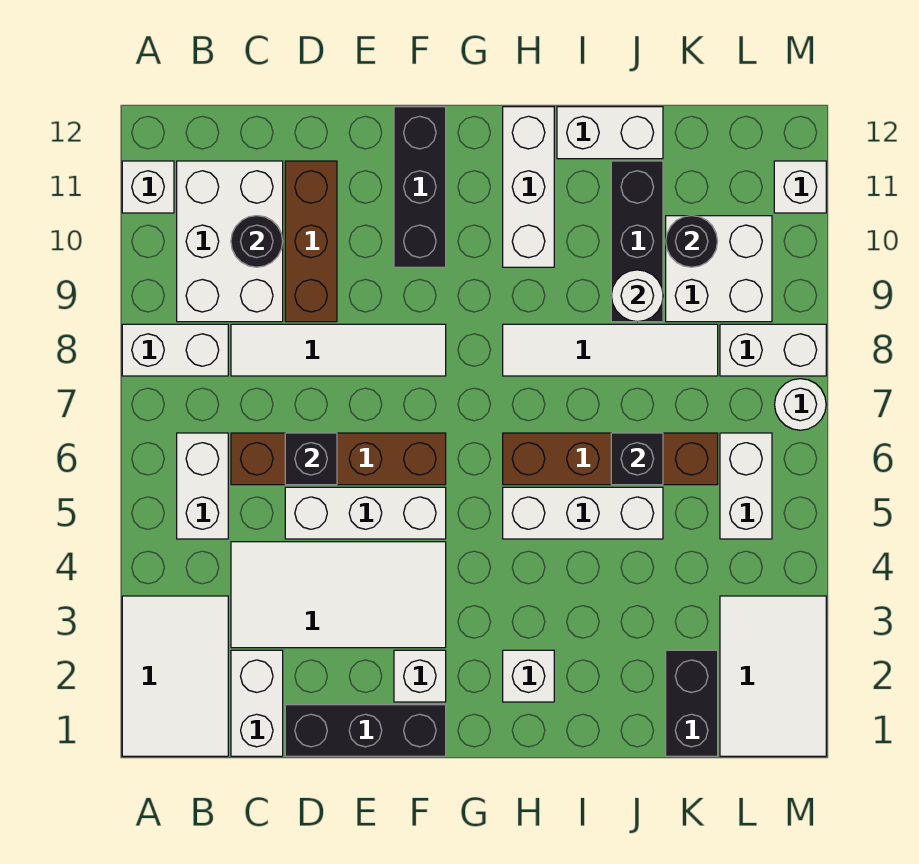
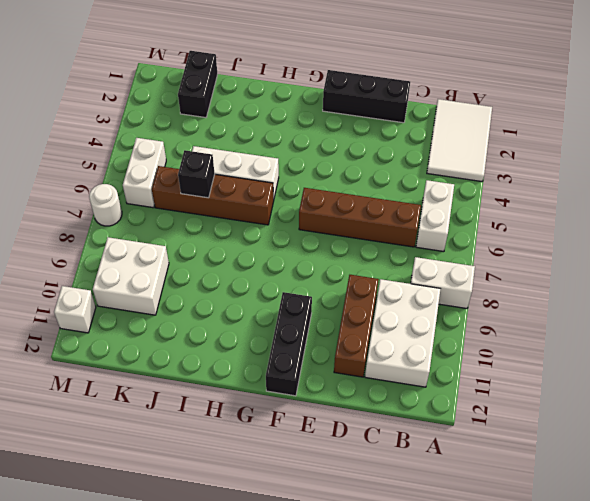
none -> white brick A11 level 1
none -> white brick C1:C2 level 1
none -> white tile C3:F4 level 1
none -> white tile C8:F8 level 1

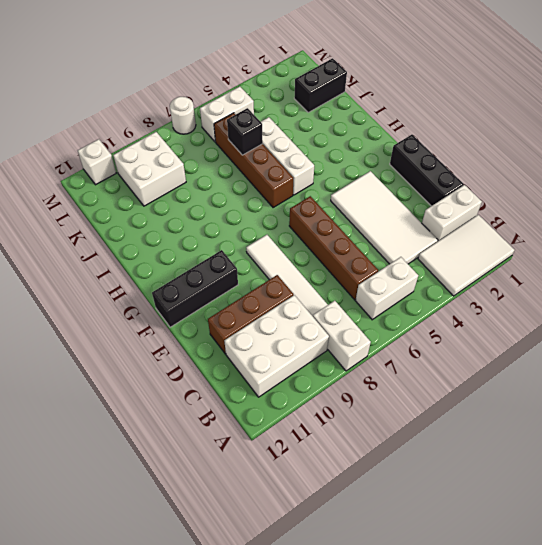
none -> white brick A11 level 1
none -> white brick D5:F5 level 1
none -> white brick F2 level 1
none -> white brick H2 level 1

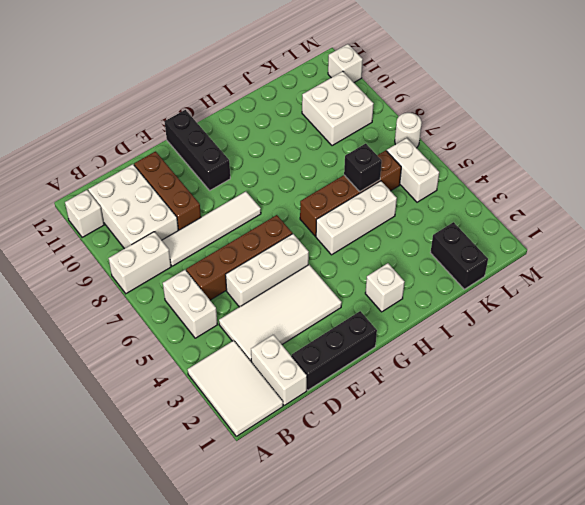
none -> white brick F2 level 1
none -> white tile H8:K8 level 1
none -> white brick H10:H12 level 1
none -> white brick I12:J12 level 1

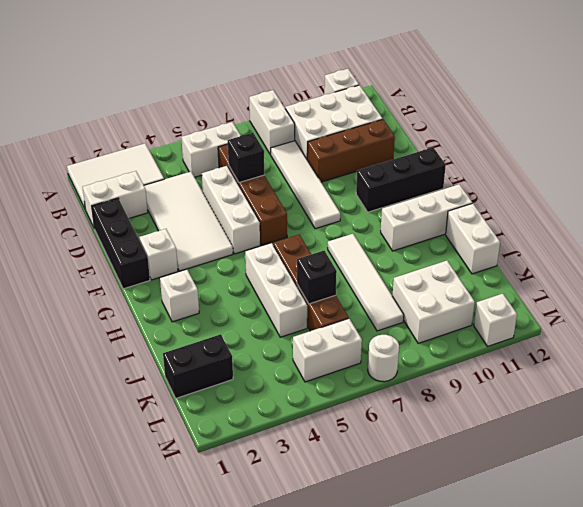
none -> black brick J9:J11 level 1
none -> white tile L1:M3 level 1
none -> white brick L8:M8 level 1
none -> black round brick C10 level 2

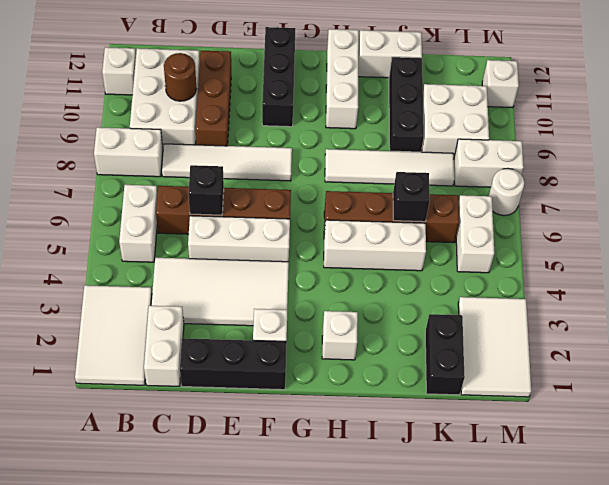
brown round brick C10 level 2 -> black round brick C10 level 2
none -> white round brick J9 level 2
none -> black round brick K10 level 2

